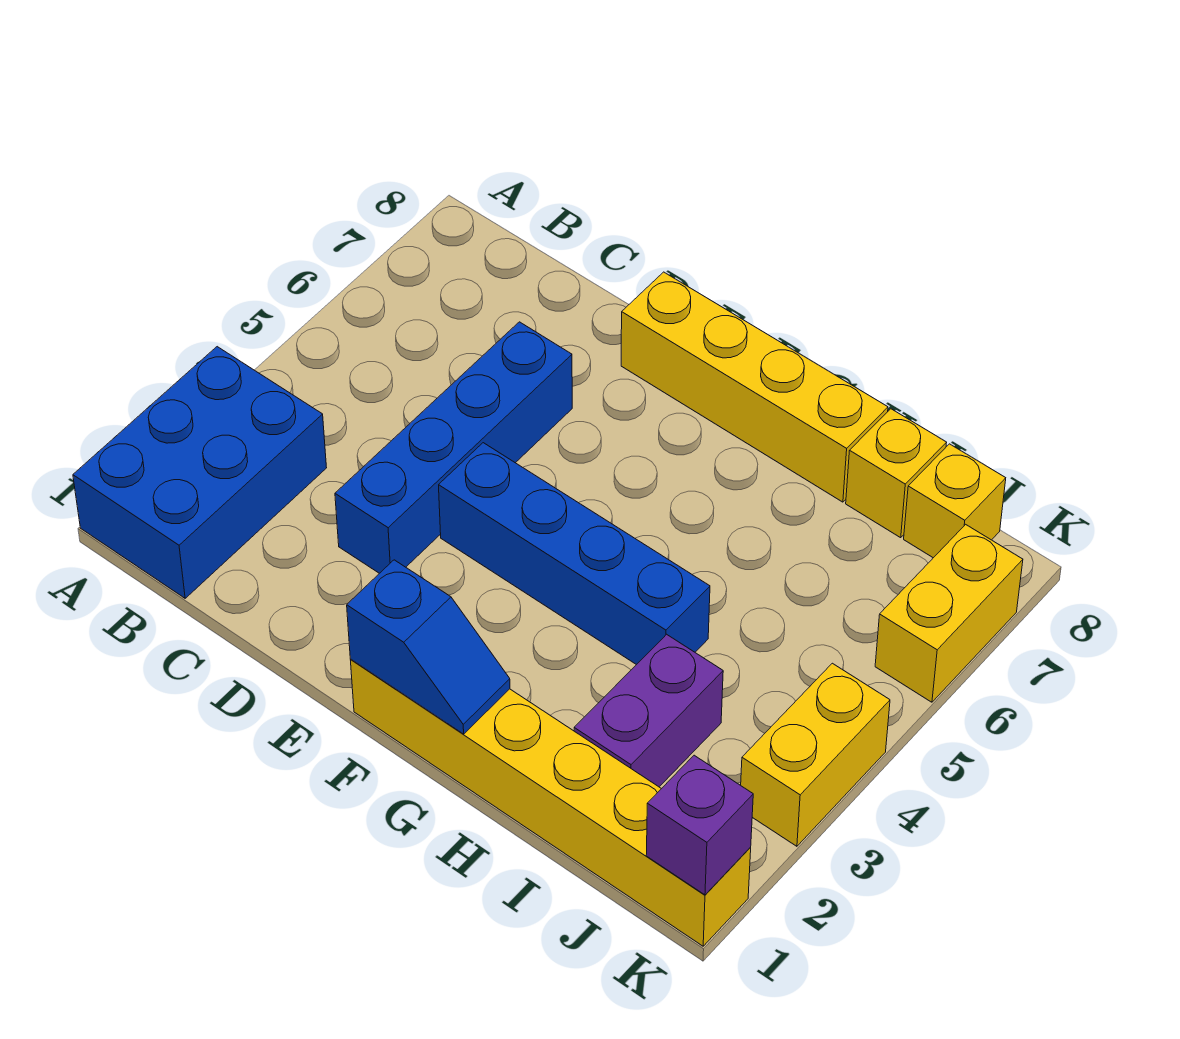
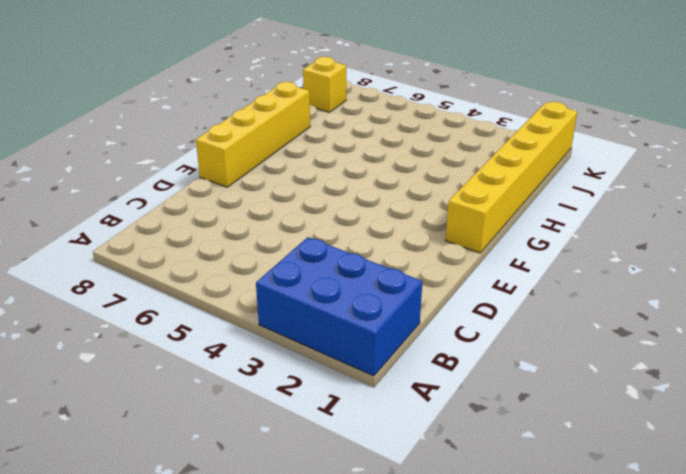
none -> blue brick D3:D6 level 1
none -> blue brick E4:H4 level 1
none -> purple brick I2:I3 level 1

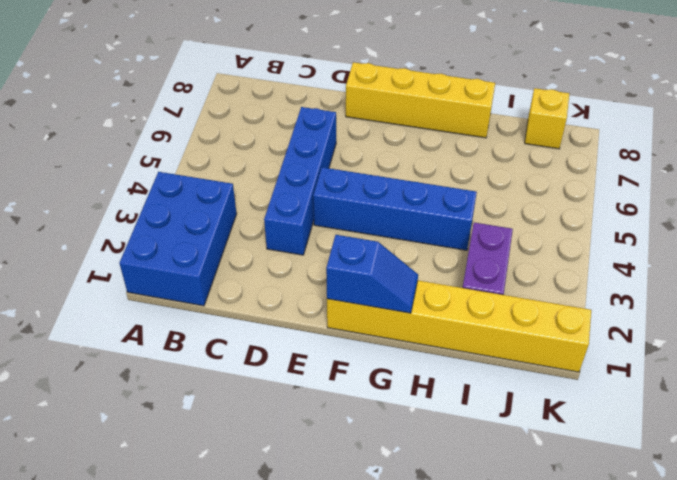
none -> yellow brick I8 level 1
none -> yellow brick K3:K4 level 1
none -> yellow brick K6:K7 level 1

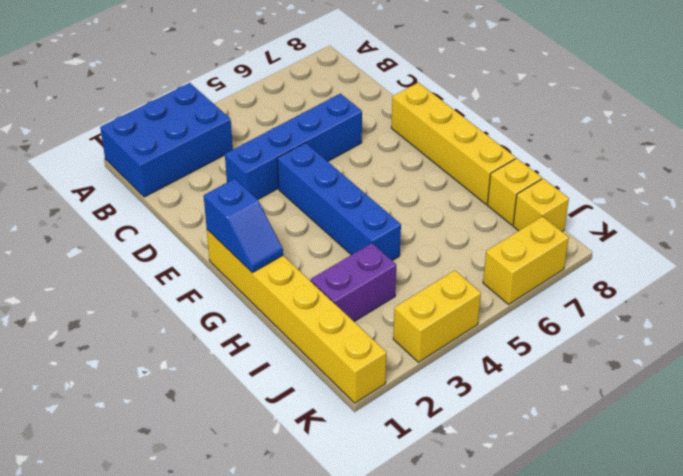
none -> purple brick K1 level 2

